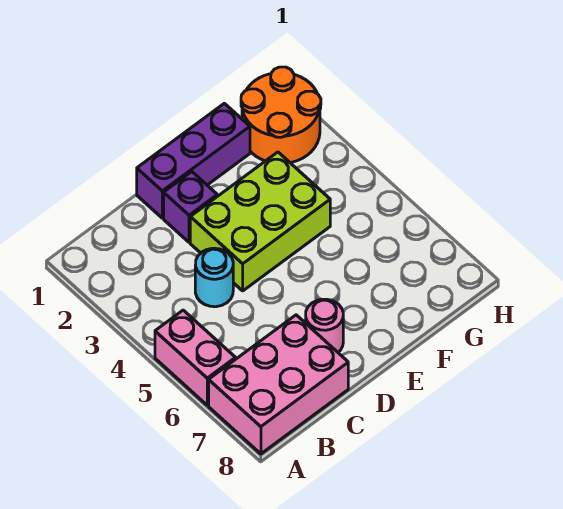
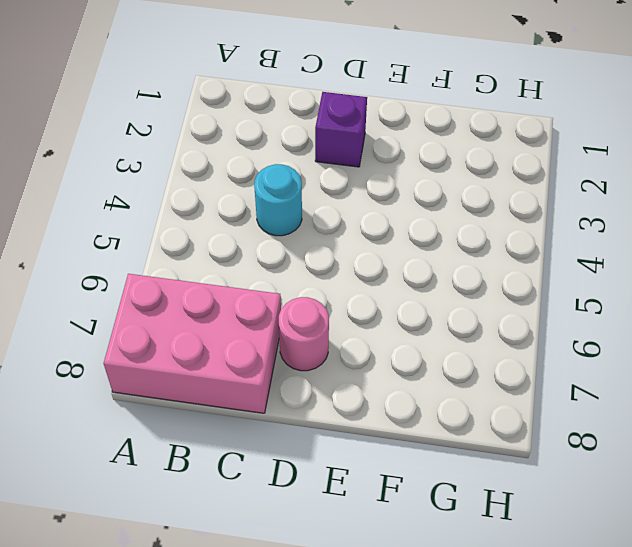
none -> pink brick A5:A6 level 1
none -> purple brick D1:F1 level 1

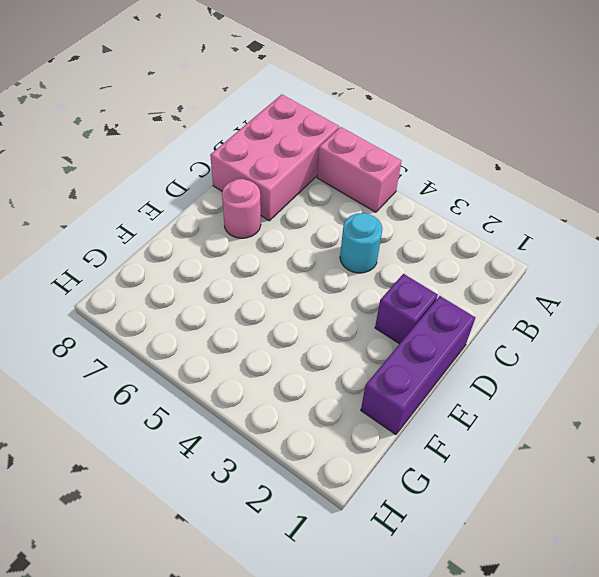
none -> lime brick D3:F4 level 1
none -> orange round brick G1:H2 level 1

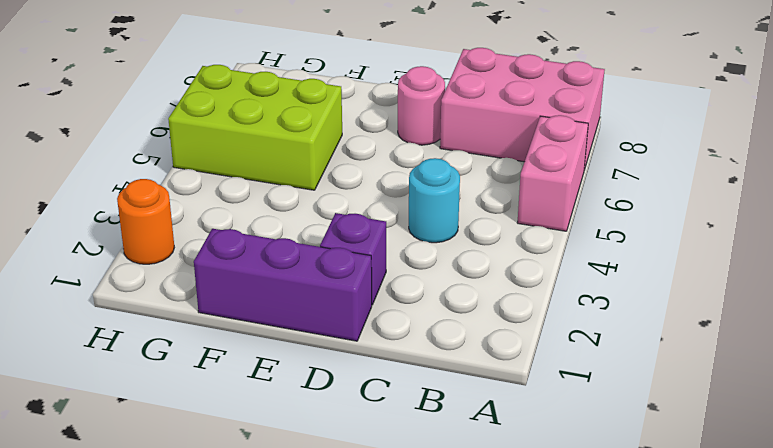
lime brick F5:H6 level 1 -> lime brick D3:F4 level 1
orange round brick H2 level 1 -> orange round brick G1:H2 level 1

